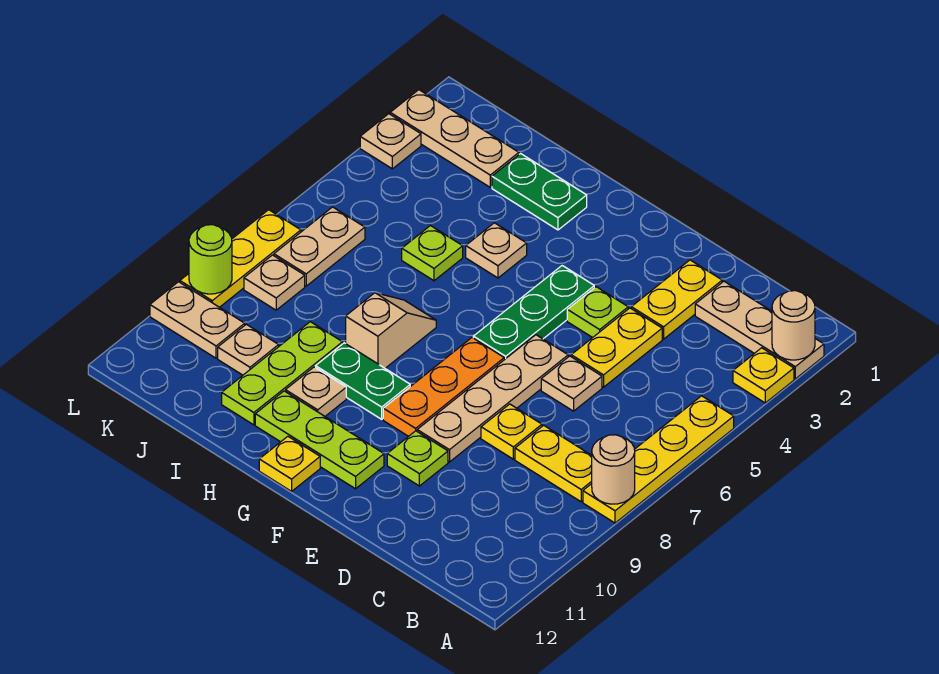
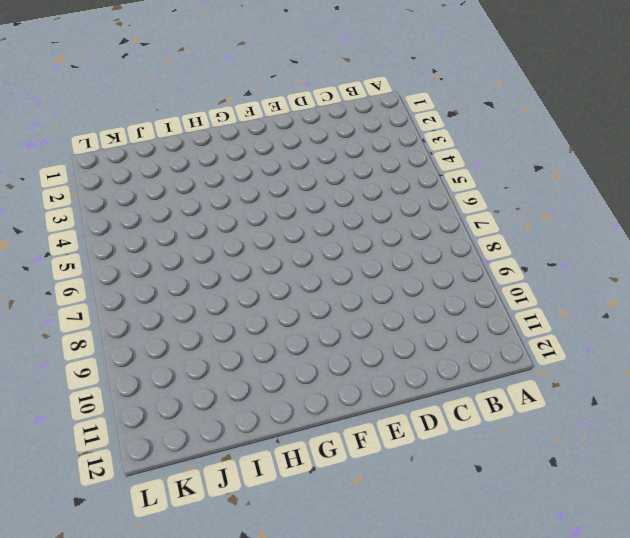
none -> tan plate A2:C2 level 1
none -> yellow plate A3 level 1
none -> yellow plate A5:A8 level 1
none -> yellow plate B8:C8 level 1

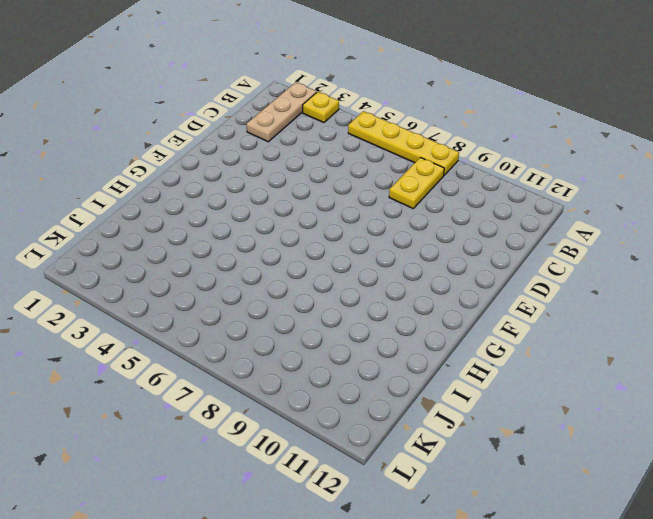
none -> yellow plate D2:D3 level 1
none -> yellow plate D4:D5 level 1
none -> tan plate D6 level 1
none -> yellow plate D8 level 1

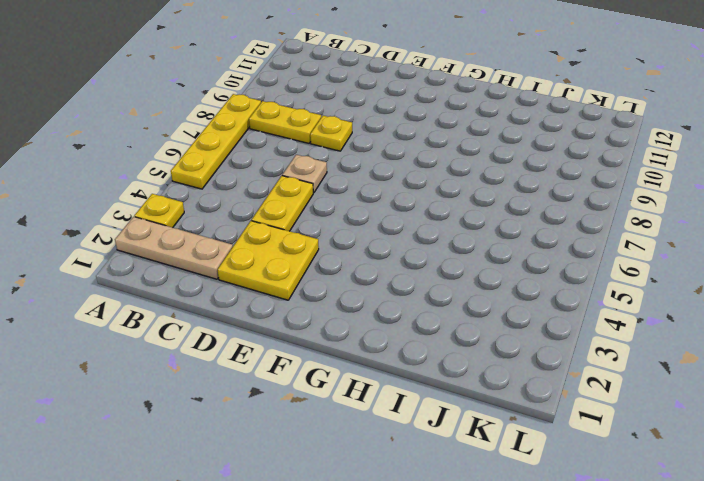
yellow plate D2:E3 level 1 -> yellow plate D2:D3 level 1
none -> lime plate E4 level 1
none -> tan plate E6:E9 level 1
none -> lime plate E10 level 1
none -> green plate F4:F6 level 1

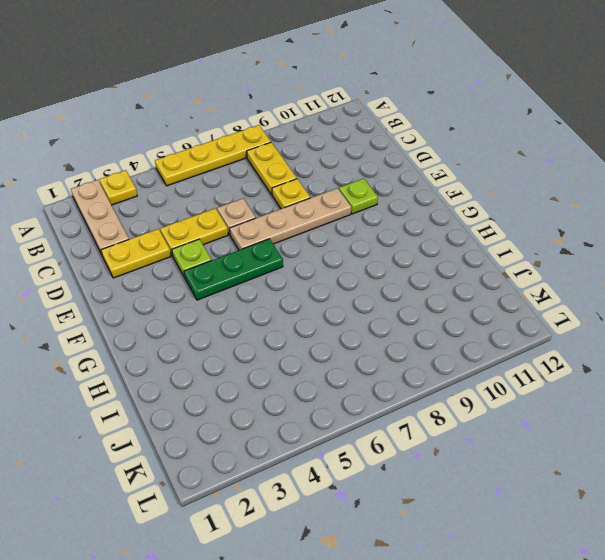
none -> orange plate F7:F9 level 1
none -> lime plate F11:H11 level 1
none -> green plate G9:H9 level 1
none -> yellow plate G12 level 1

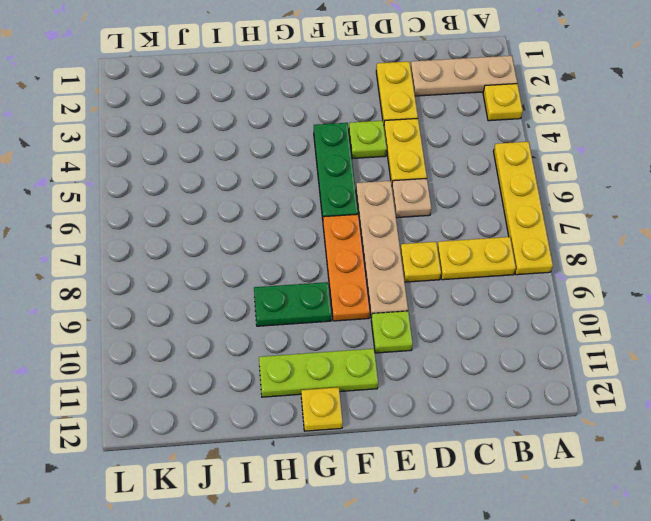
none -> green plate H2:I2 level 1
none -> tan plate H4 level 1
none -> tan slope H7:H8 level 1 top 8
none -> tan plate H10 level 1

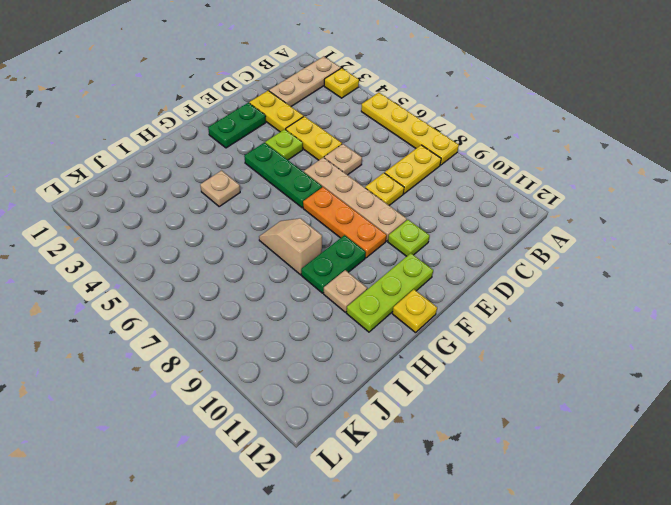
green plate E2:F2 level 1 -> green plate H2:I2 level 1
none -> lime plate I5 level 1
none -> lime plate I9:I11 level 1
none -> tan plate J2:L2 level 1
none -> tan plate J10 level 1

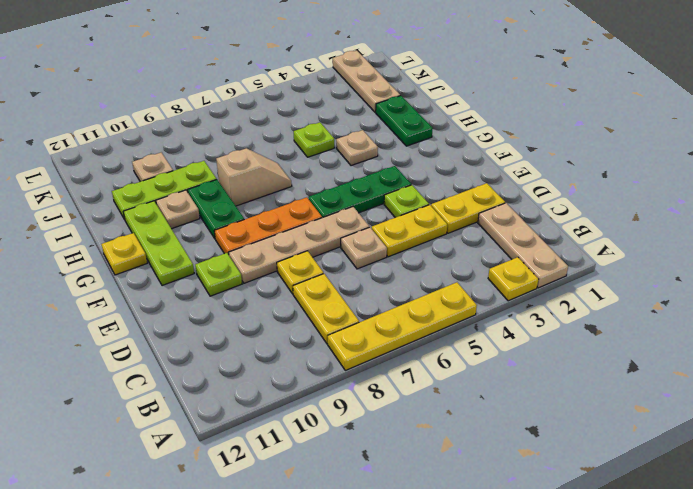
none -> tan plate K6:K7 level 1
none -> tan plate K8 level 1
none -> tan plate K10:L10 level 1
none -> tan plate L3 level 1

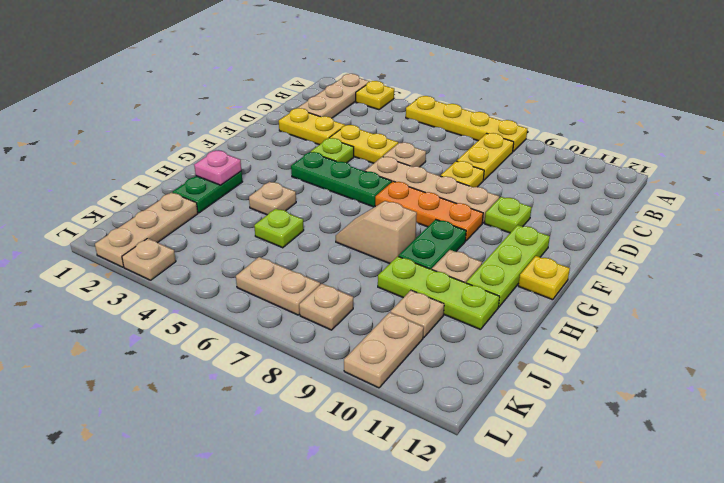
pink plate H2 level 2 -> none
none -> yellow plate L7:L9 level 1
none -> tan round brick A2 level 2
none -> tan round brick A8 level 2
none -> lime round brick L9 level 2

